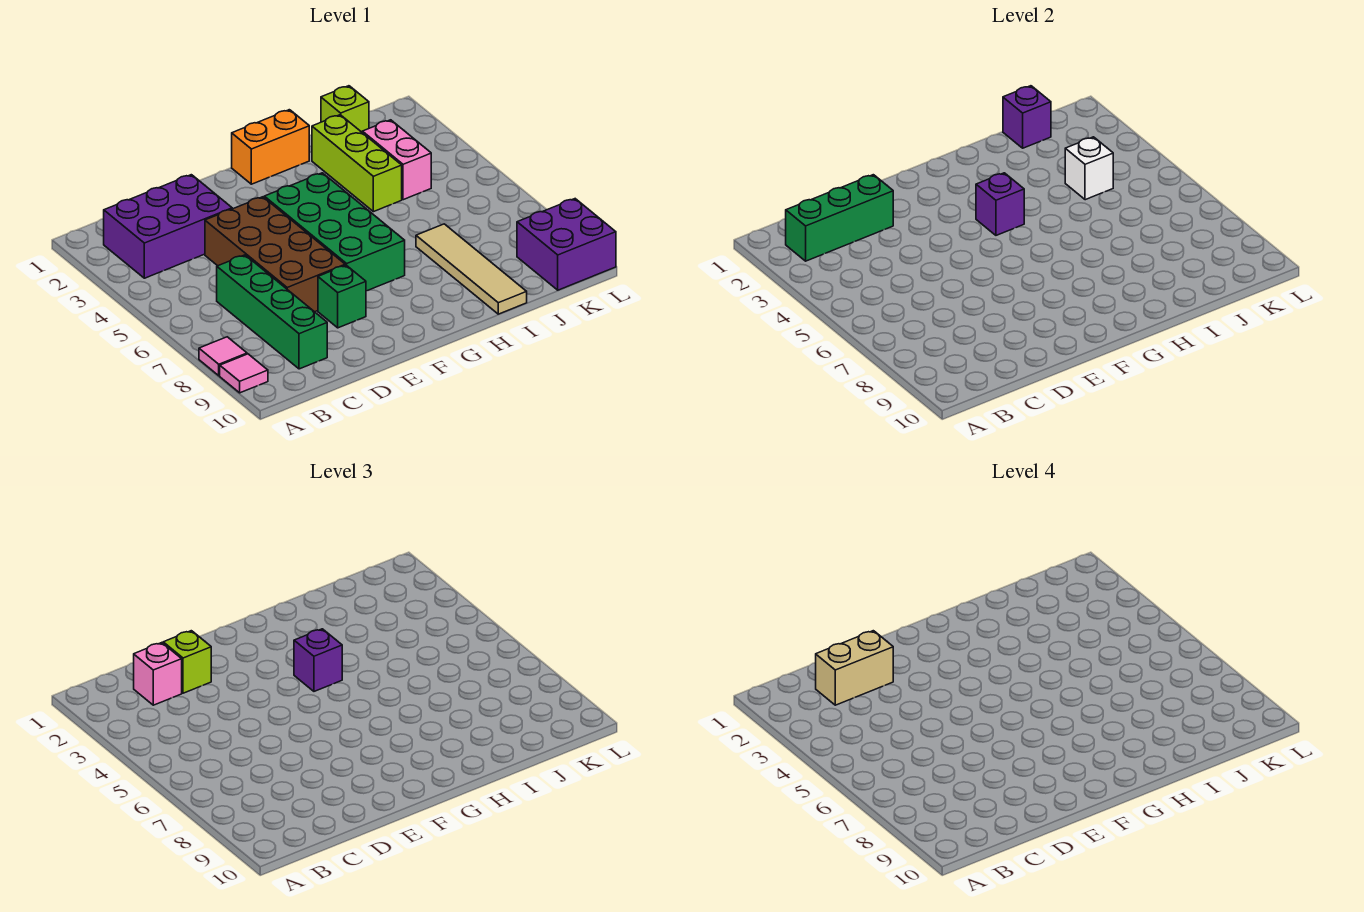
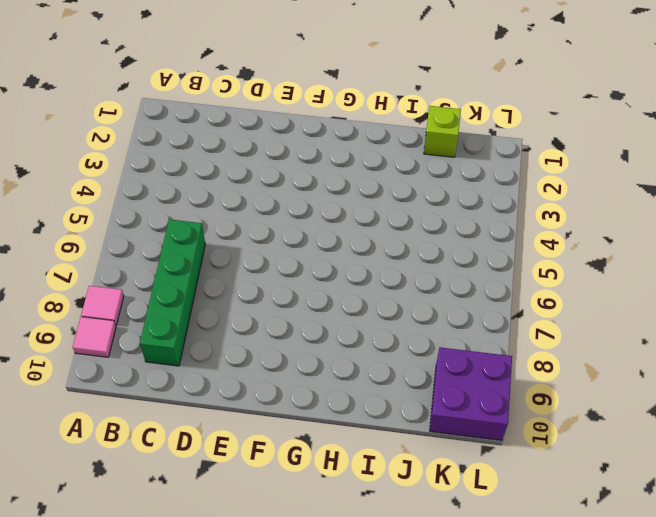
none -> purple brick B2:D3 level 1
none -> brown brick D4:E7 level 1
none -> green brick E8 level 1

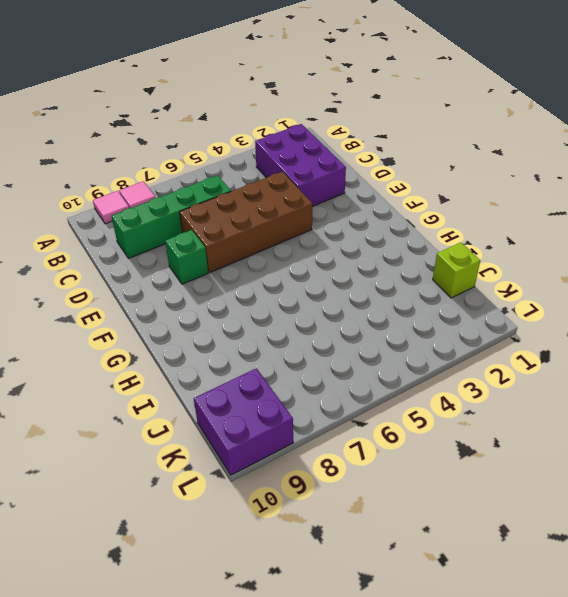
none -> green brick F4:G7 level 1
none -> orange brick G1:H1 level 1
none -> lime brick I2:I4 level 1

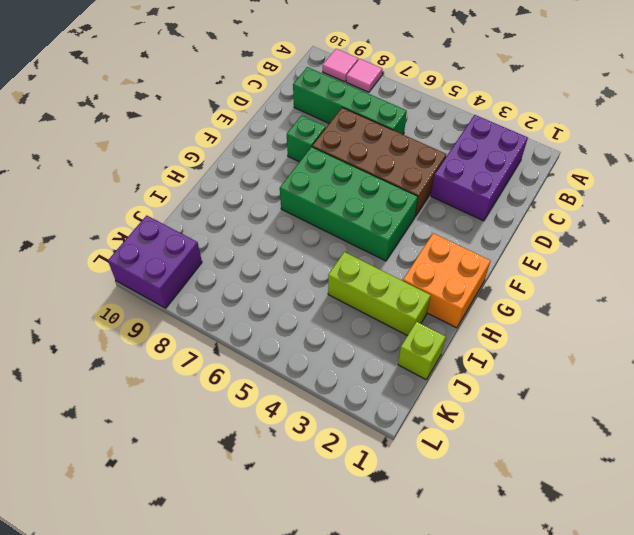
orange brick G1:H2 level 1 -> orange brick G1:H1 level 1
none -> tan tile I7:I10 level 1
none -> pink brick J3:J4 level 1
none -> green brick B2:D2 level 2

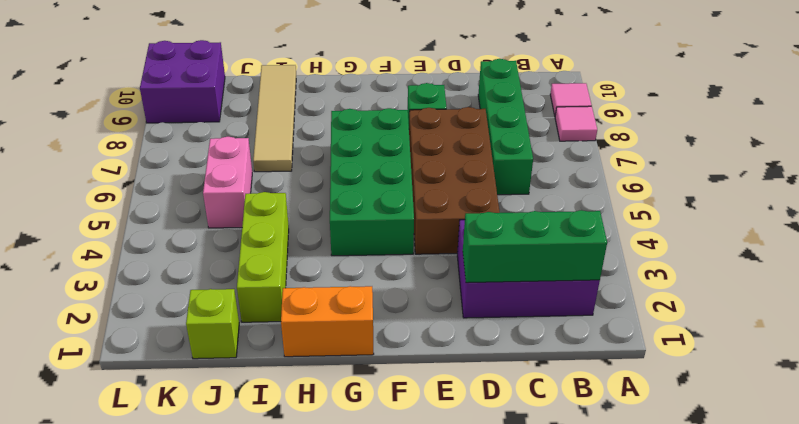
pink brick J5:J6 level 1 -> pink brick J3:J4 level 1
none -> purple brick G4 level 2
none -> purple brick J1 level 2
none -> white brick J4 level 2

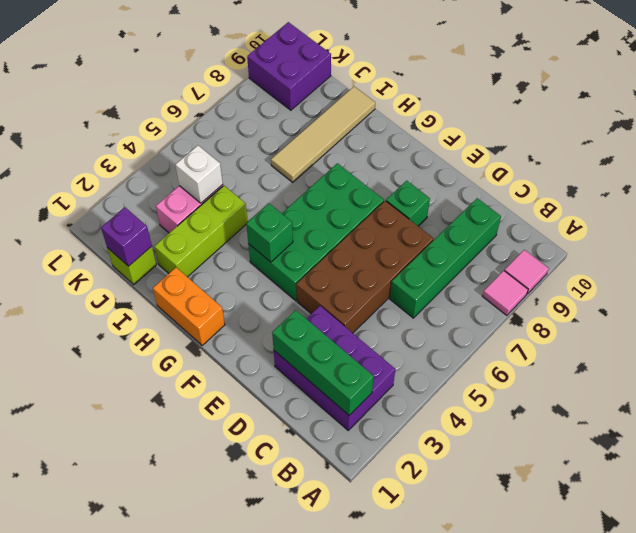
green brick G4 level 2 -> purple brick G4 level 2
none -> pink brick C2 level 3
none -> lime brick D2 level 3
none -> purple brick G4 level 3

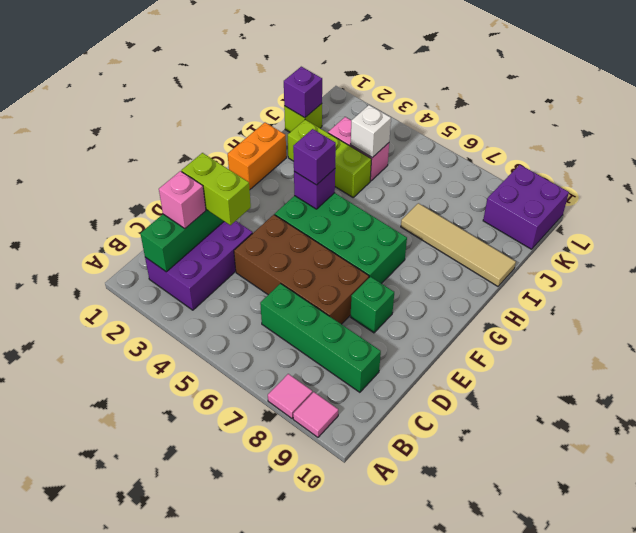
lime brick D2:D3 level 3 -> lime brick D2 level 3
none -> tan brick C2:D2 level 4

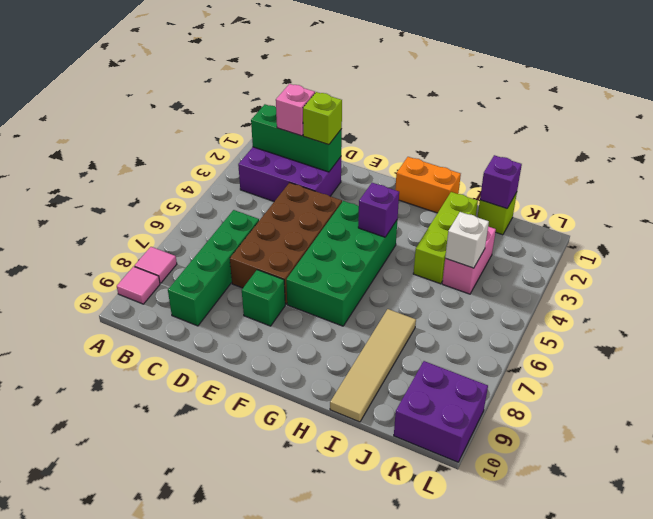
none -> purple brick G4 level 3
none -> tan brick C2:D2 level 4

